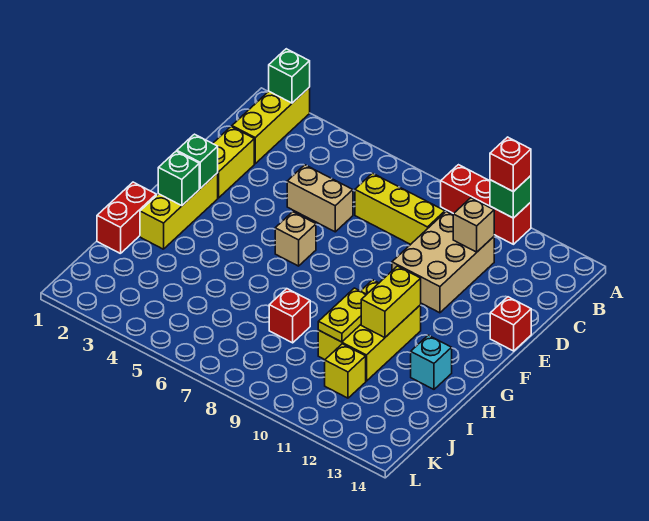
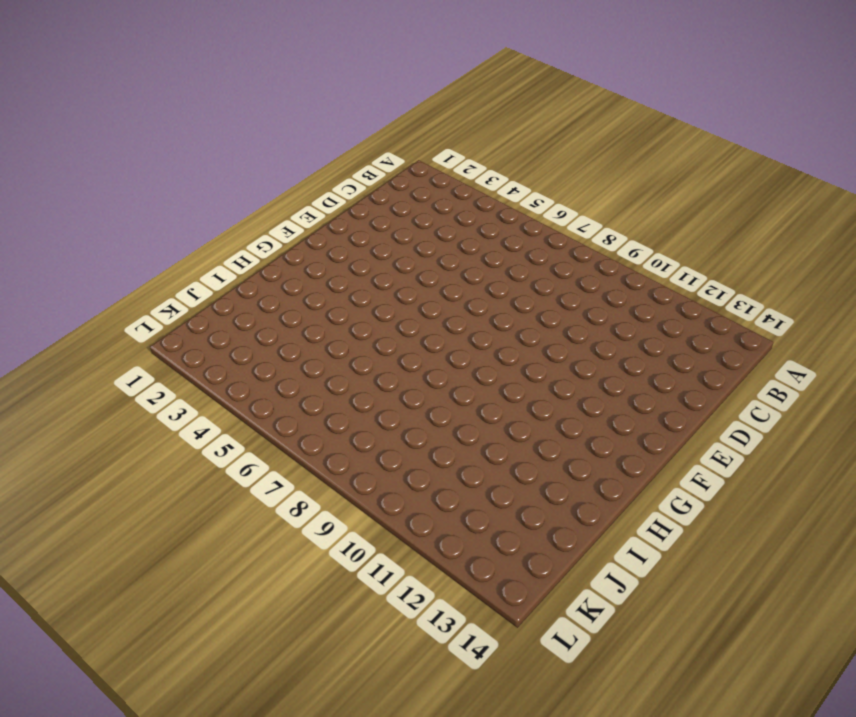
none -> yellow brick A2:C2 level 1
none -> red brick A9:A11 level 1
none -> yellow brick C7:C9 level 1

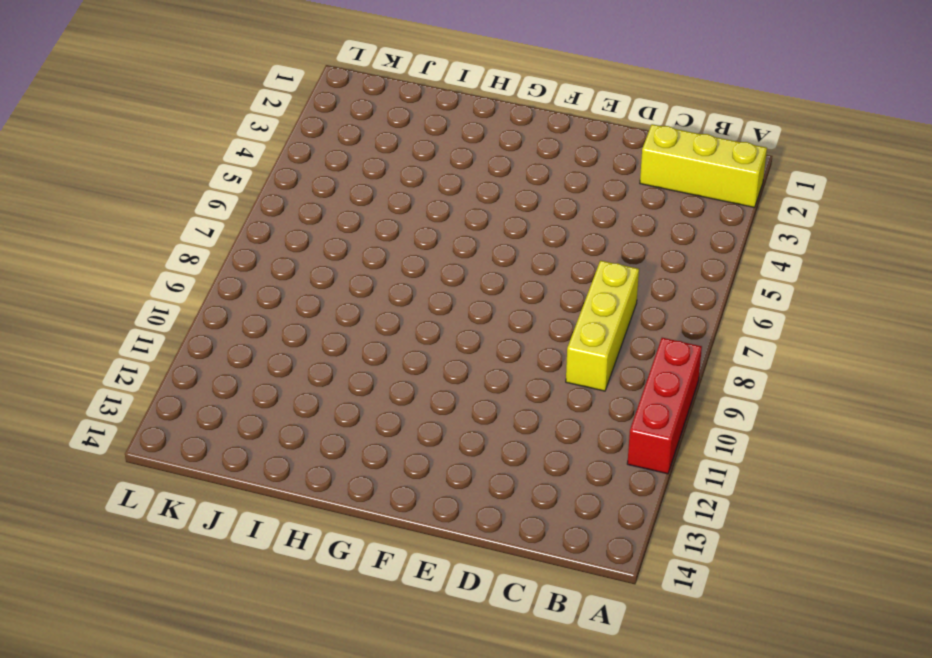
none -> tan brick C10:E11 level 1
none -> yellow brick D2:E2 level 1
none -> tan brick D5:D6 level 1

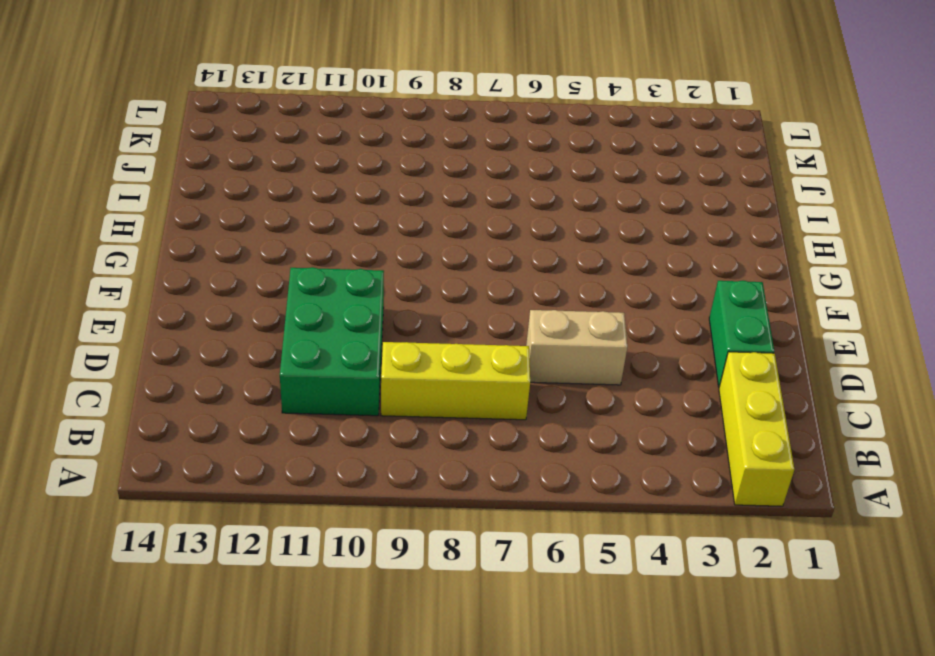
green brick C10:E11 level 1 -> tan brick C10:E11 level 1
green brick D2:E2 level 1 -> yellow brick D2:E2 level 1
none -> red brick A9:A11 level 1
none -> red brick E14 level 1
none -> yellow brick F2:H2 level 1

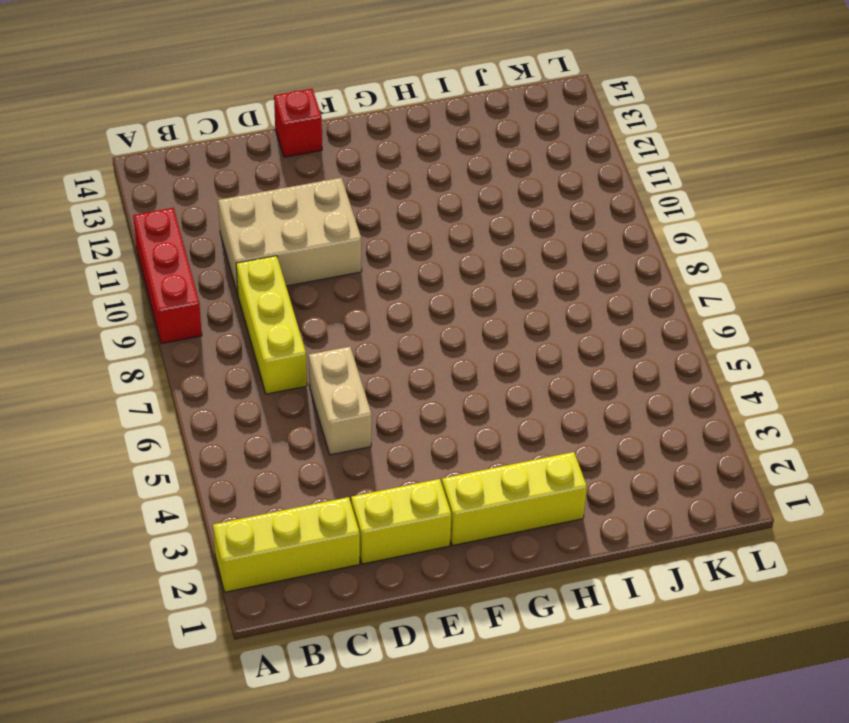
none -> tan brick F6 level 1
none -> yellow brick G10:I11 level 1
none -> red brick H1:I1 level 1

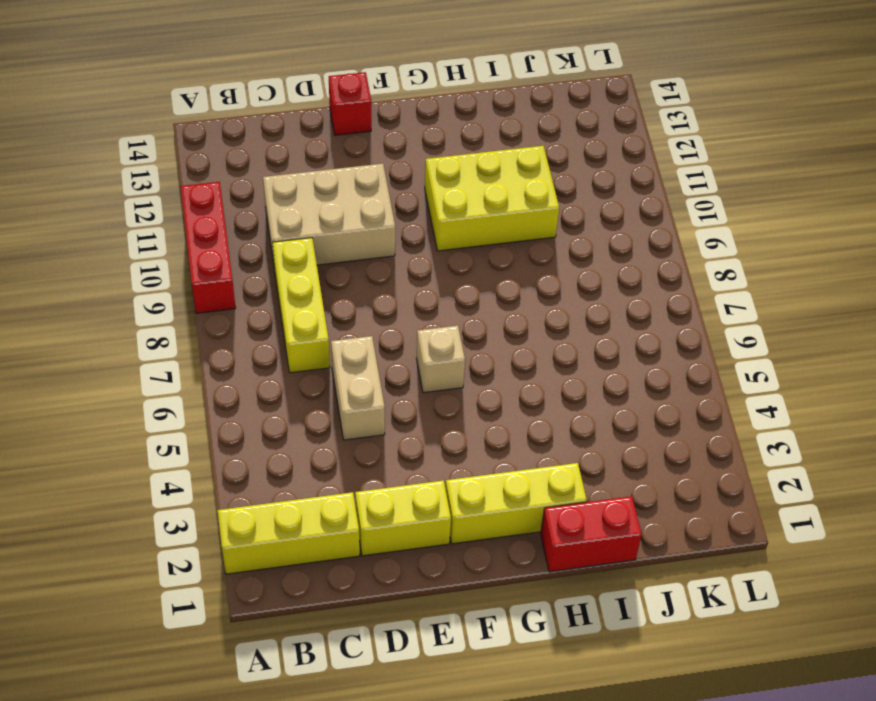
none -> cyan brick H13 level 1
none -> red brick I8 level 1
none -> yellow brick J11 level 1

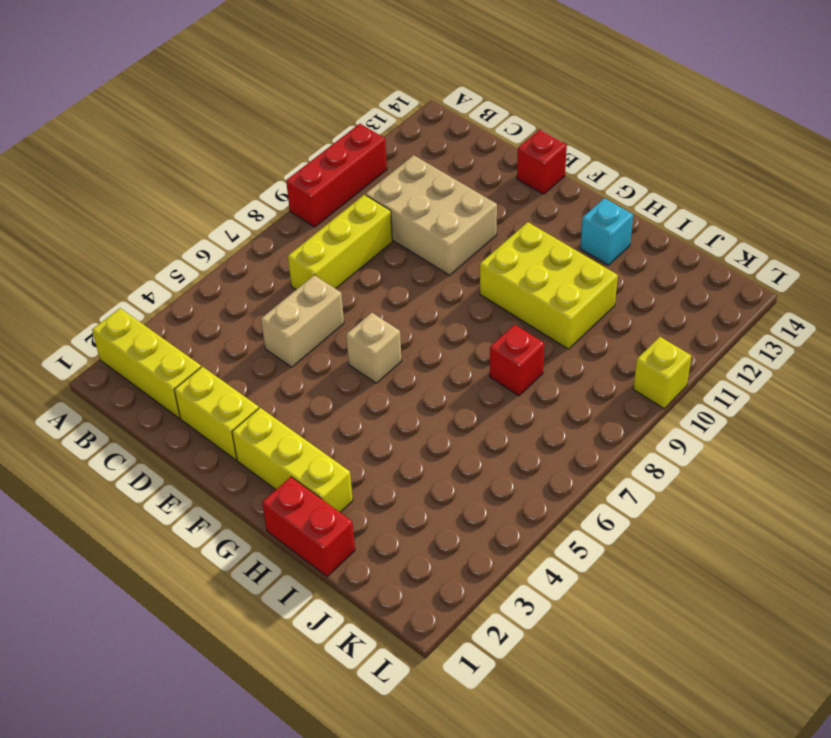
yellow brick L10 level 1 -> yellow brick J11 level 1
none -> green brick A2 level 2
none -> green brick A11 level 2
none -> tan brick C11 level 2

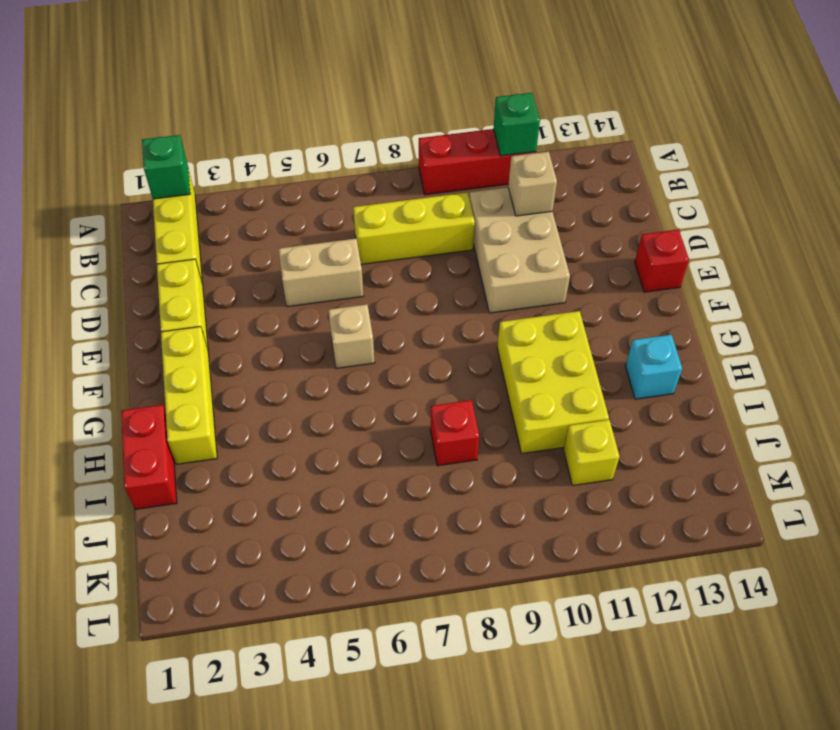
none -> green brick F2 level 2
none -> green brick G2 level 2
none -> yellow brick G11:H11 level 2

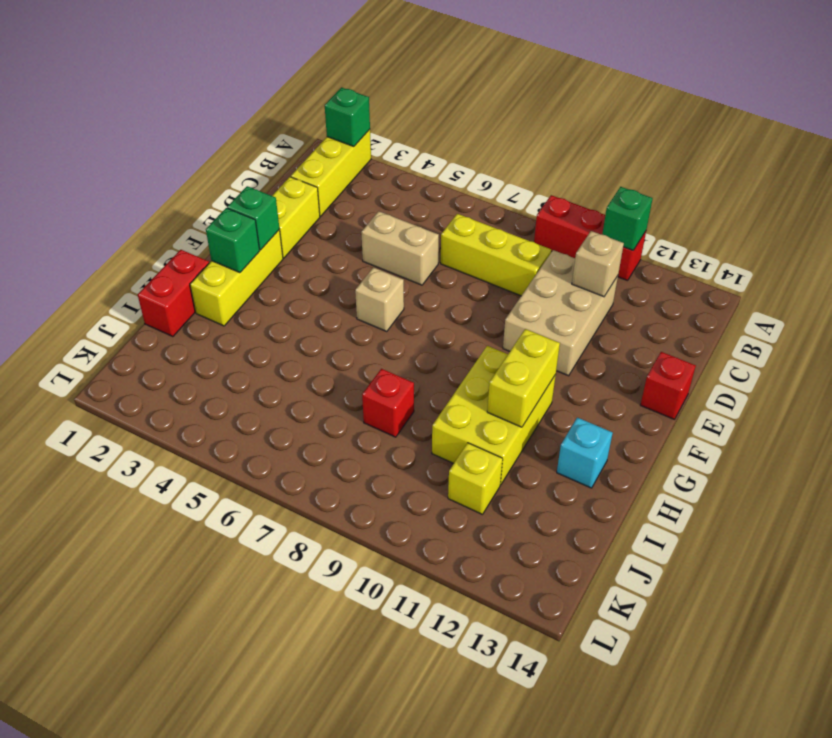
none -> yellow plate H10:I10 level 2
none -> red brick A11 level 3

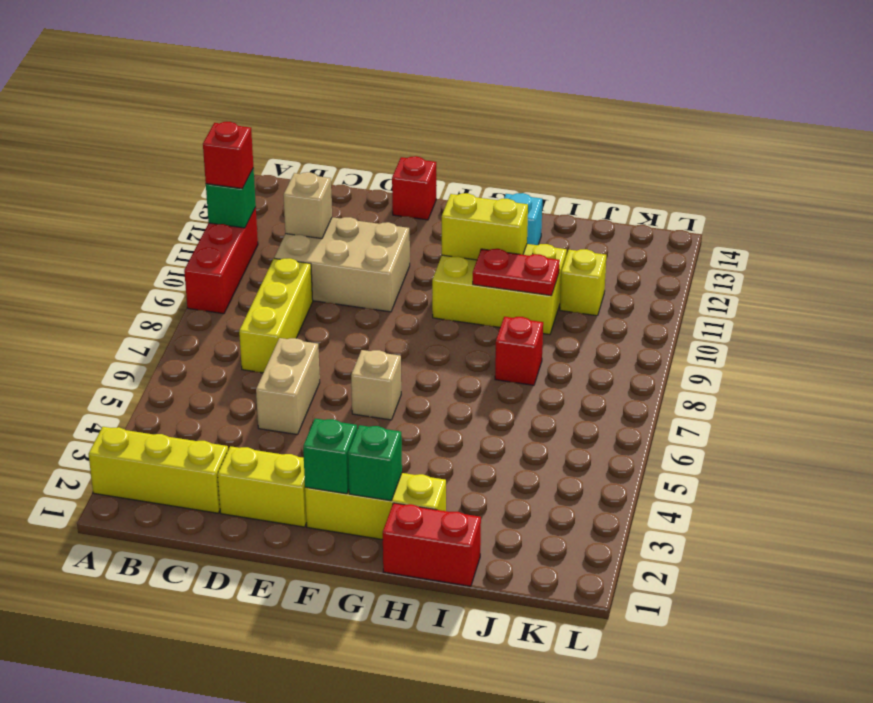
red plate H10:I10 level 2 -> yellow plate H10:I10 level 2
none -> green brick A2 level 2

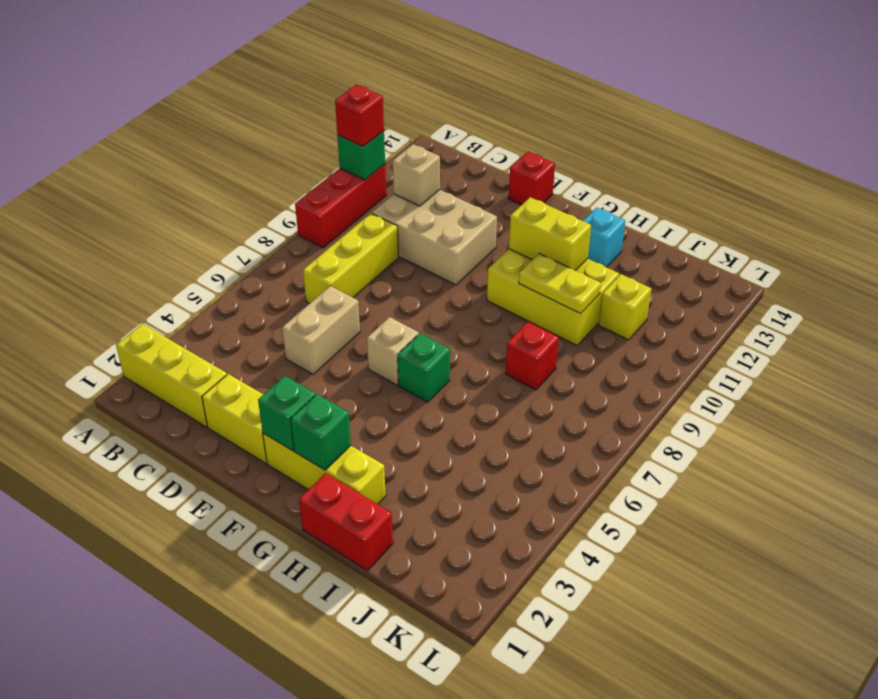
green brick G6 level 1 -> green brick A2 level 2

